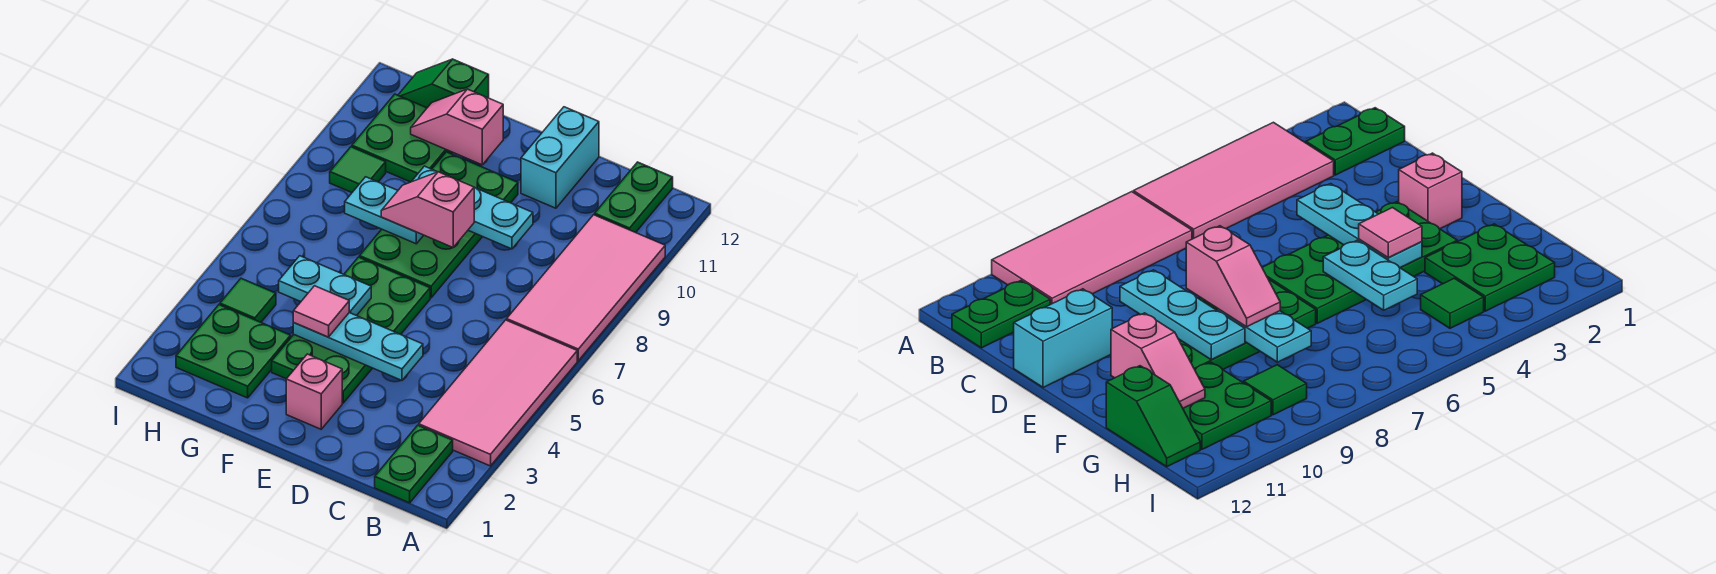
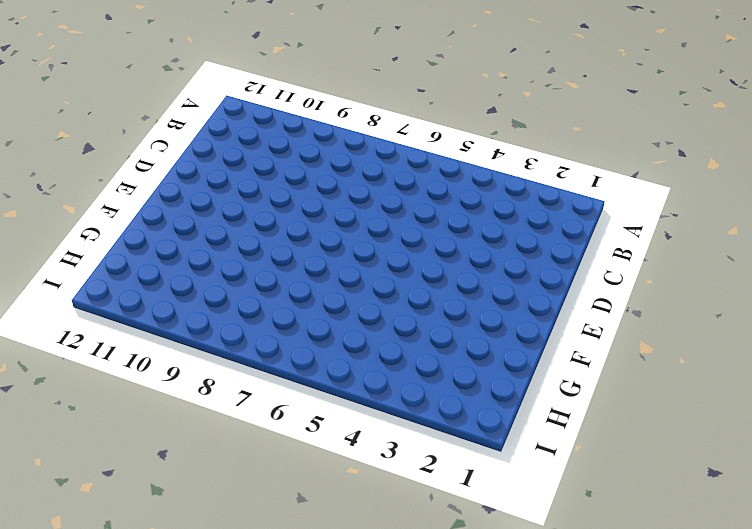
none -> pink tile A3:B6 level 1
none -> pink tile A7:B10 level 1
none -> green plate B1:B2 level 1

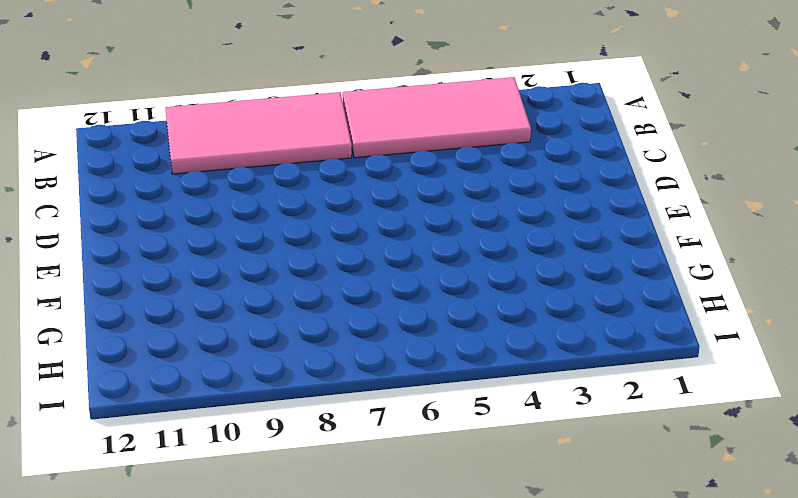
none -> green plate B1:B2 level 1
none -> green plate B11:B12 level 1
none -> cyan brick D11:D12 level 1

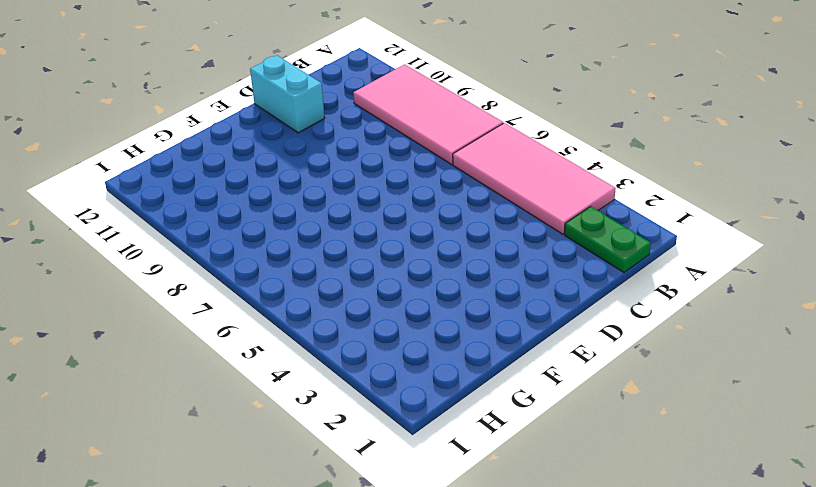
none -> green plate B11:B12 level 1
none -> pink brick E2 level 1
none -> green plate E3:F6 level 1

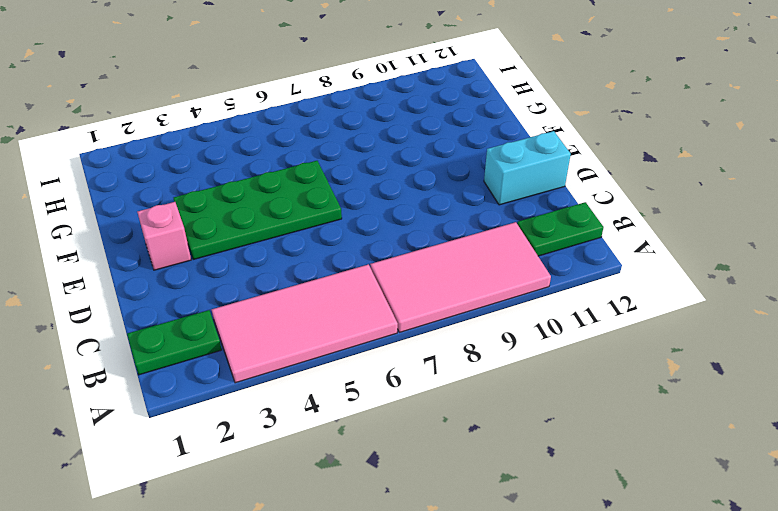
none -> green plate E7:F10 level 1
none -> green plate G2:H3 level 1
none -> green plate G10:H11 level 1

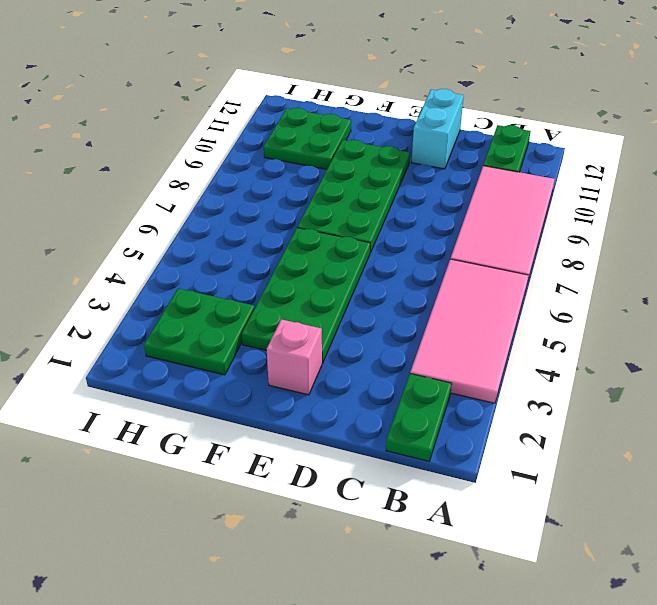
none -> green slope G12:H12 level 1 top G
none -> green tile H4 level 1
none -> green tile H9 level 1

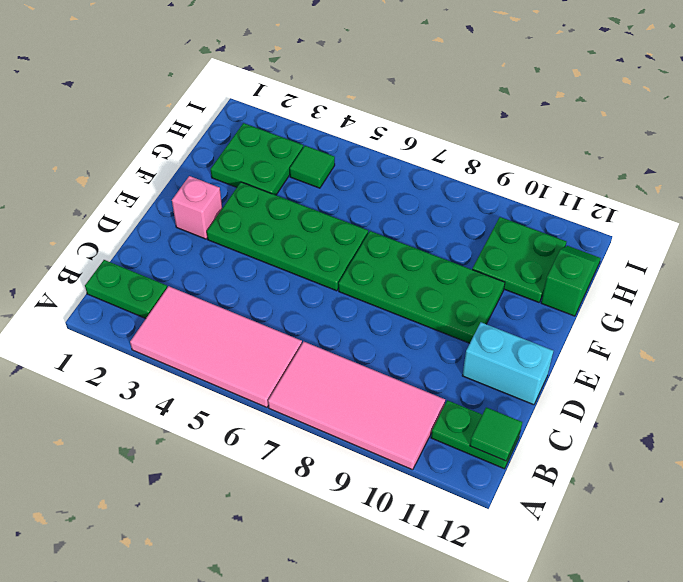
green tile B12 level 2 -> green tile H9 level 1
none -> cyan plate D4:F4 level 2
none -> cyan plate D9:F9 level 2
none -> cyan plate F5:G5 level 2

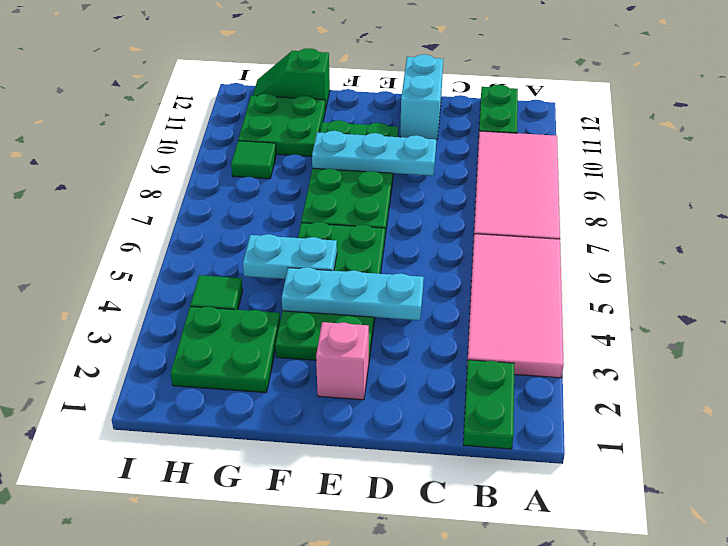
none -> cyan plate F8:G8 level 2
none -> pink slope F11:G11 level 2 top F
none -> pink slope E8:F8 level 3 top E

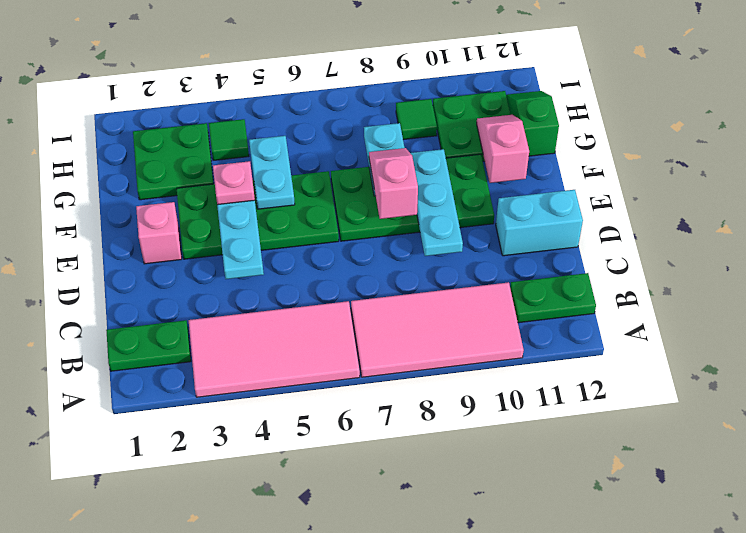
pink plate F4 level 3 -> pink tile F4 level 3

